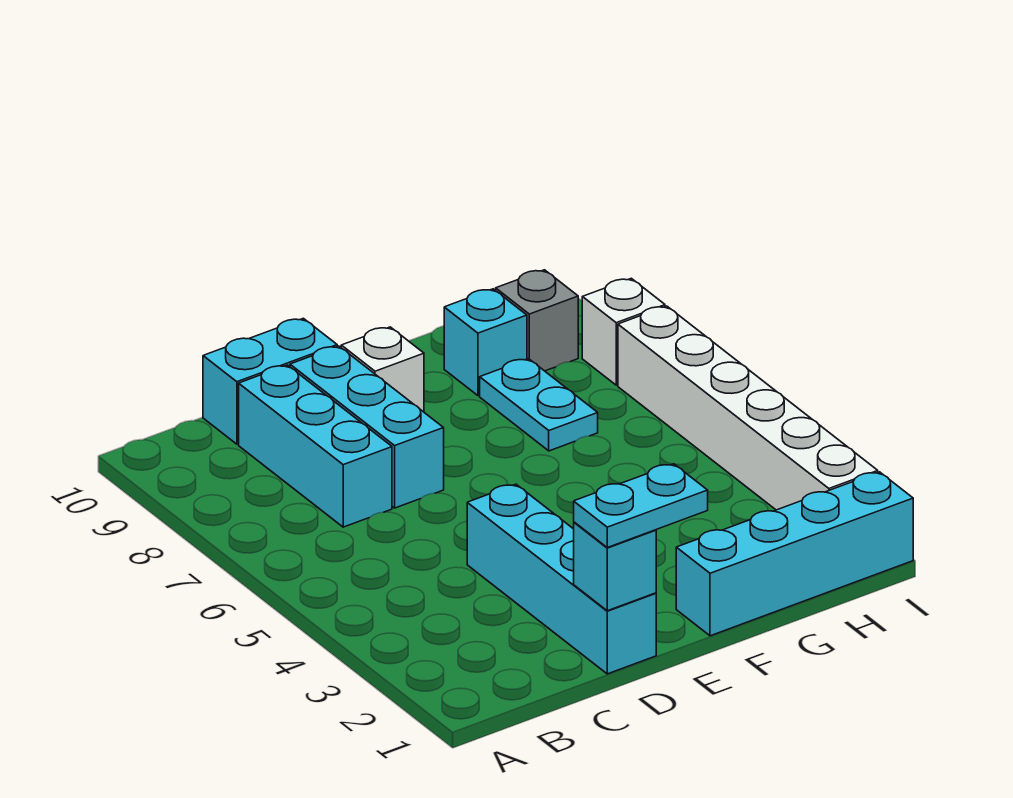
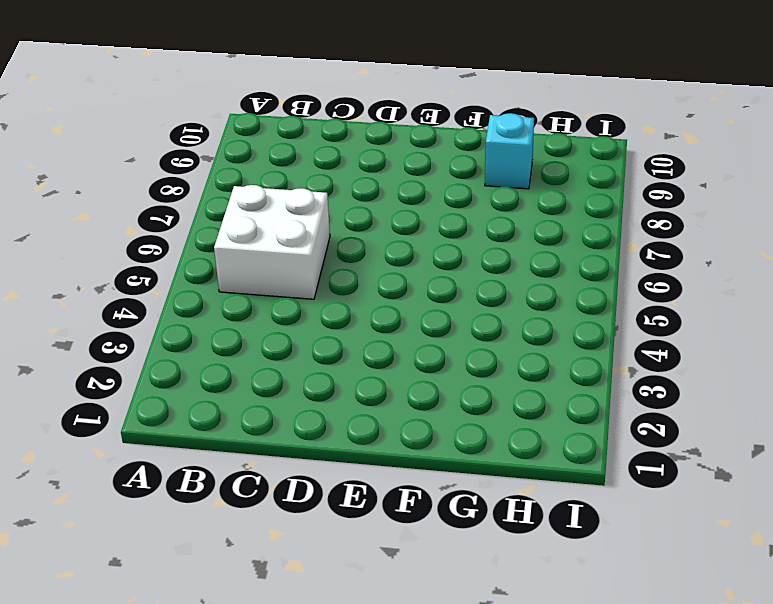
white brick B5:C6 level 1 -> none
none -> cyan brick C7:C9 level 1
none -> cyan brick C10:D10 level 1
none -> cyan brick D1:D4 level 1

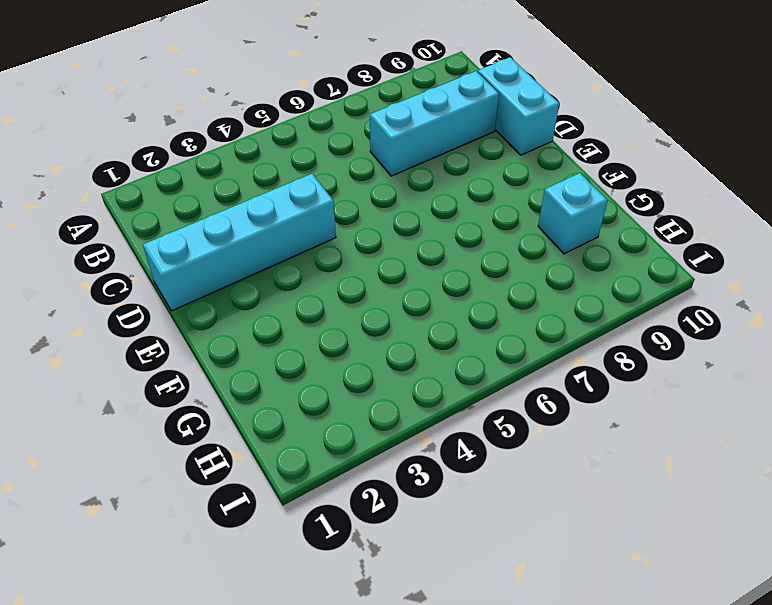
none -> cyan brick D7:D9 level 1
none -> white brick E9 level 1
none -> cyan brick F1:I1 level 1

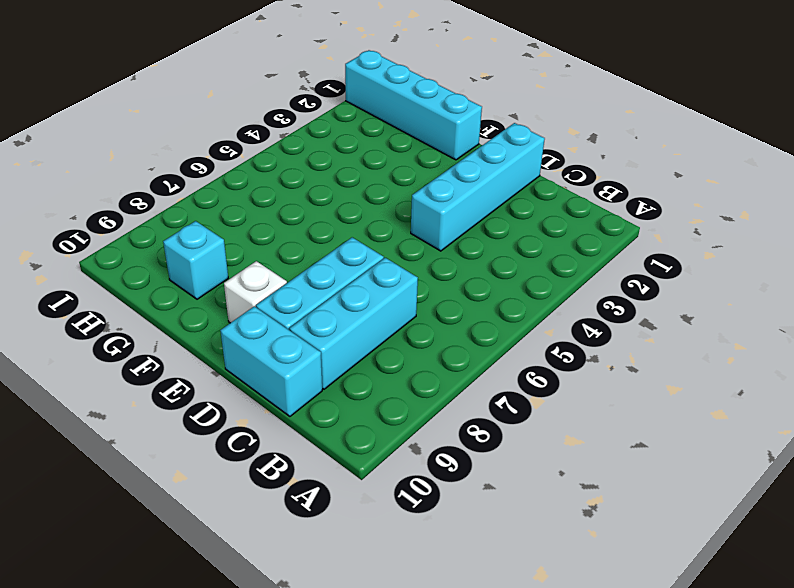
none -> cyan plate G7:G8 level 1
none -> grey brick H9 level 1
none -> white brick I2:I7 level 1

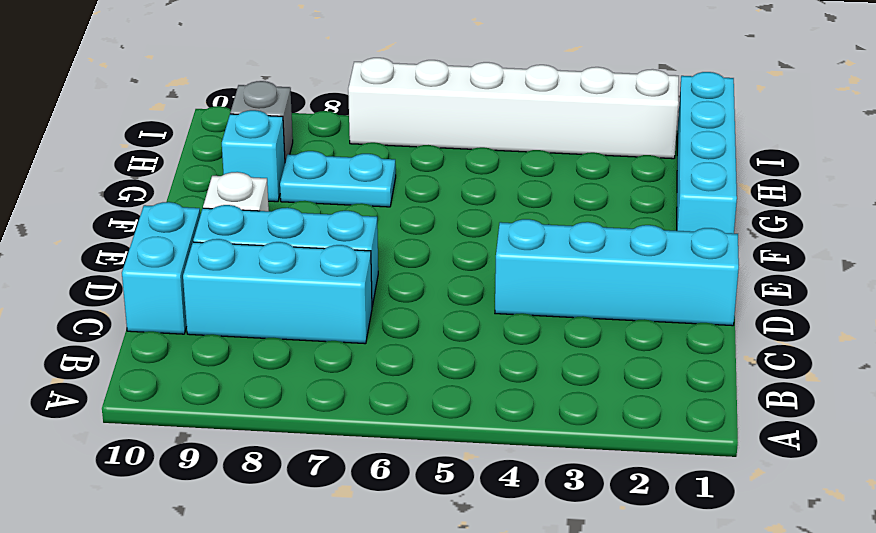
none -> white brick I8 level 1
none -> cyan brick D1 level 2
none -> cyan plate D1:E1 level 3

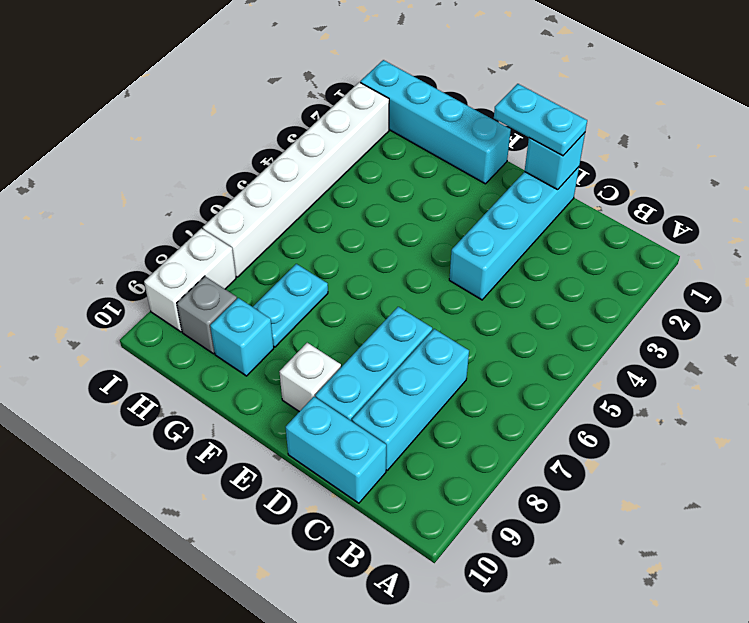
white brick I8:I9 level 1 -> white brick I8 level 1

